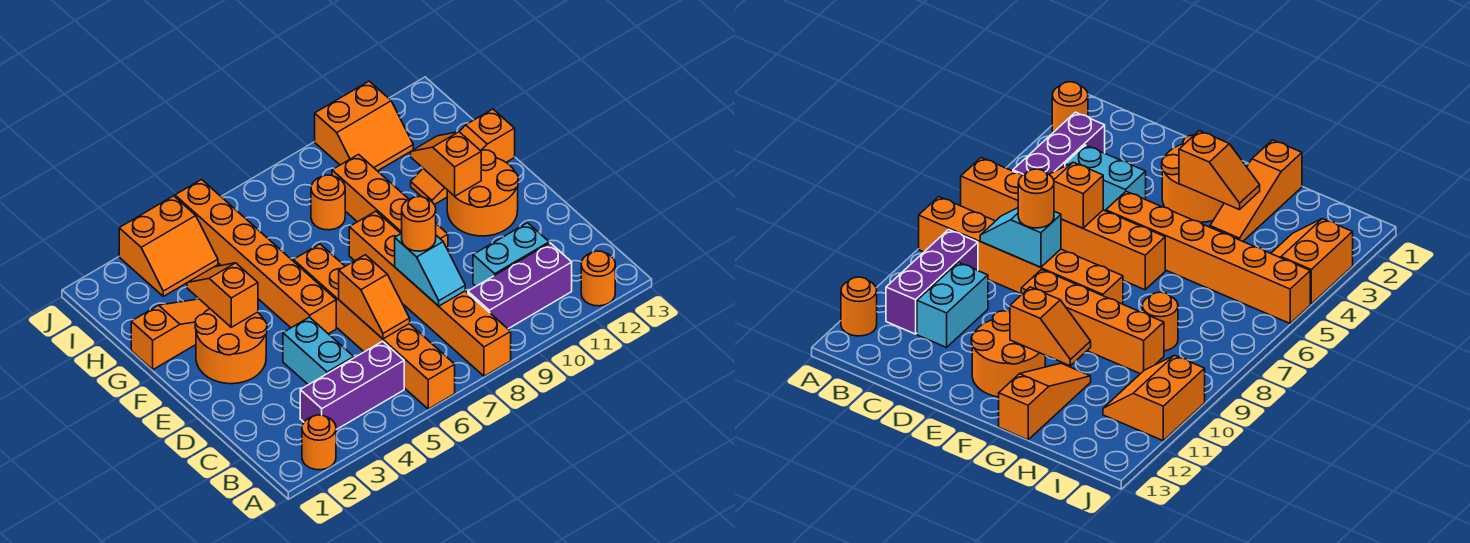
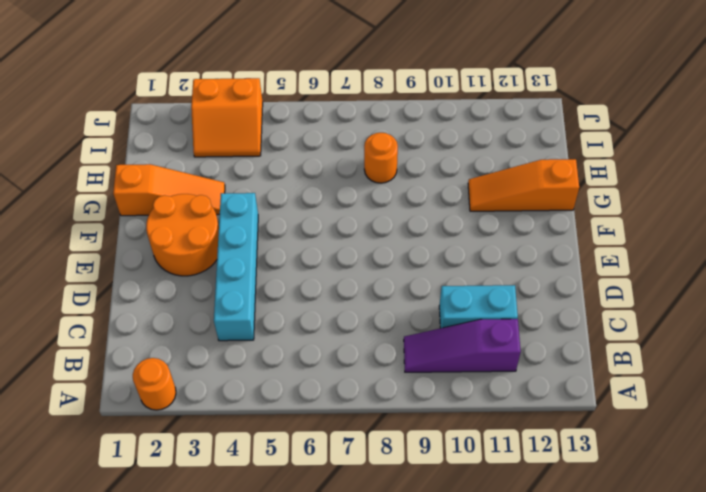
purple slope B9:B11 level 1 top 11 -> purple brick B9:B11 level 1
cyan brick C4:F4 level 1 -> cyan brick C4:D4 level 1
none -> orange brick A6:F6 level 1
none -> orange brick A8:F8 level 1
none -> orange round brick A12 level 1

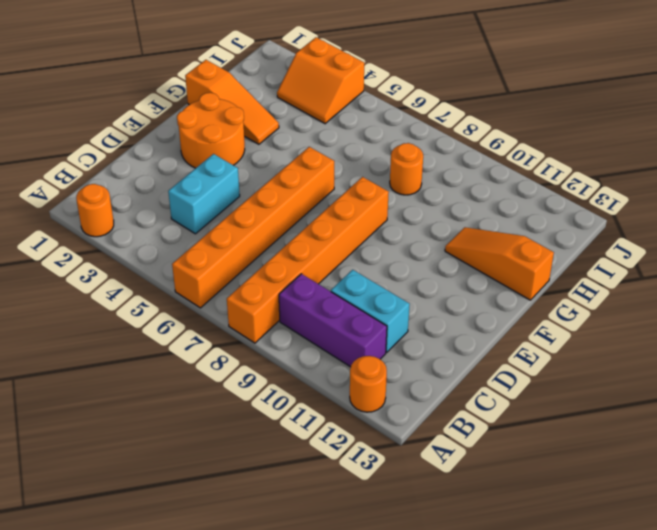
none -> purple brick B3:B5 level 1
none -> orange brick E5:J5 level 1
none -> orange brick E9:H9 level 1

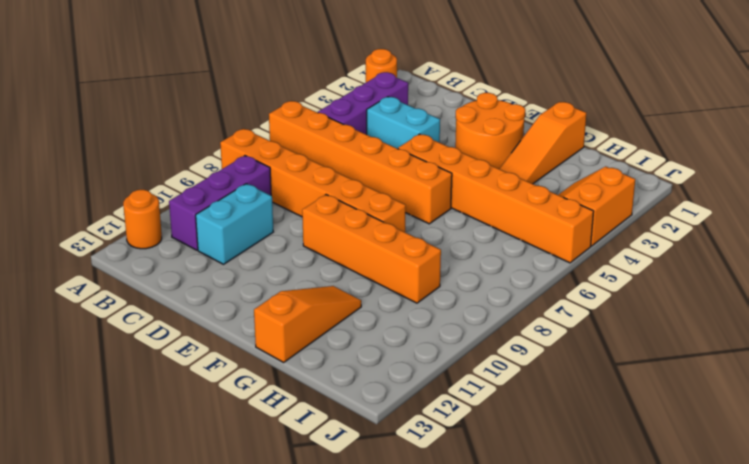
none -> orange round brick E11:F12 level 1
none -> orange round brick H8 level 1
none -> orange slope I10:J11 level 1 top J

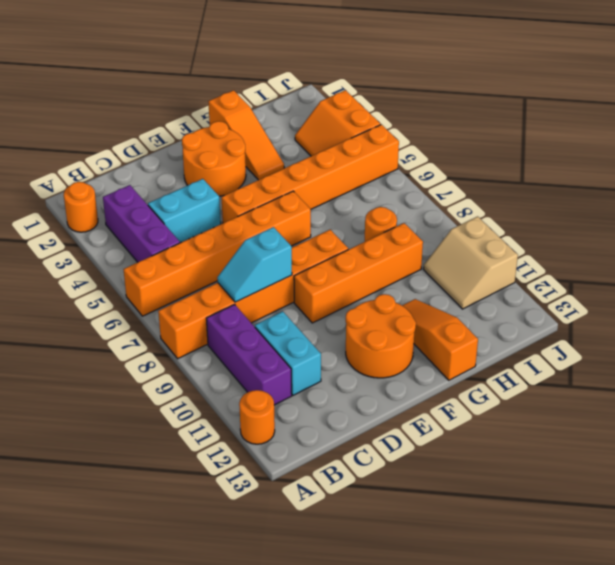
tan slope I10:J11 level 1 top J -> orange slope I10:J11 level 1 top J
none -> orange slope C6:D6 level 2 top D
none -> orange slope F3:G3 level 2 top F
none -> orange slope F11:G11 level 2 top F

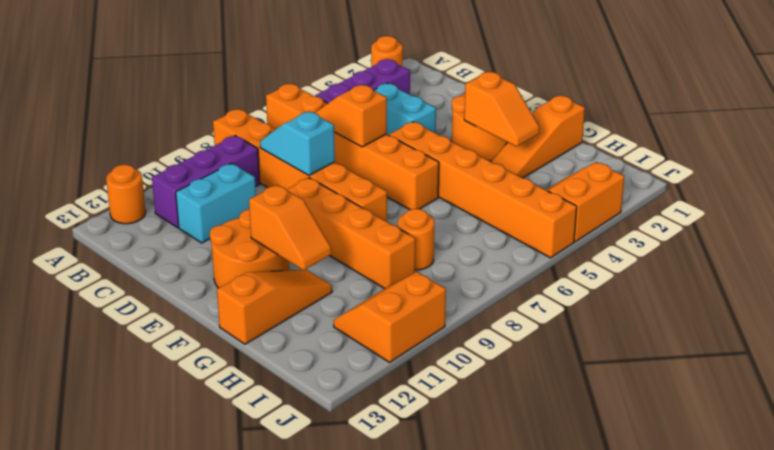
none -> orange round brick D8 level 3

